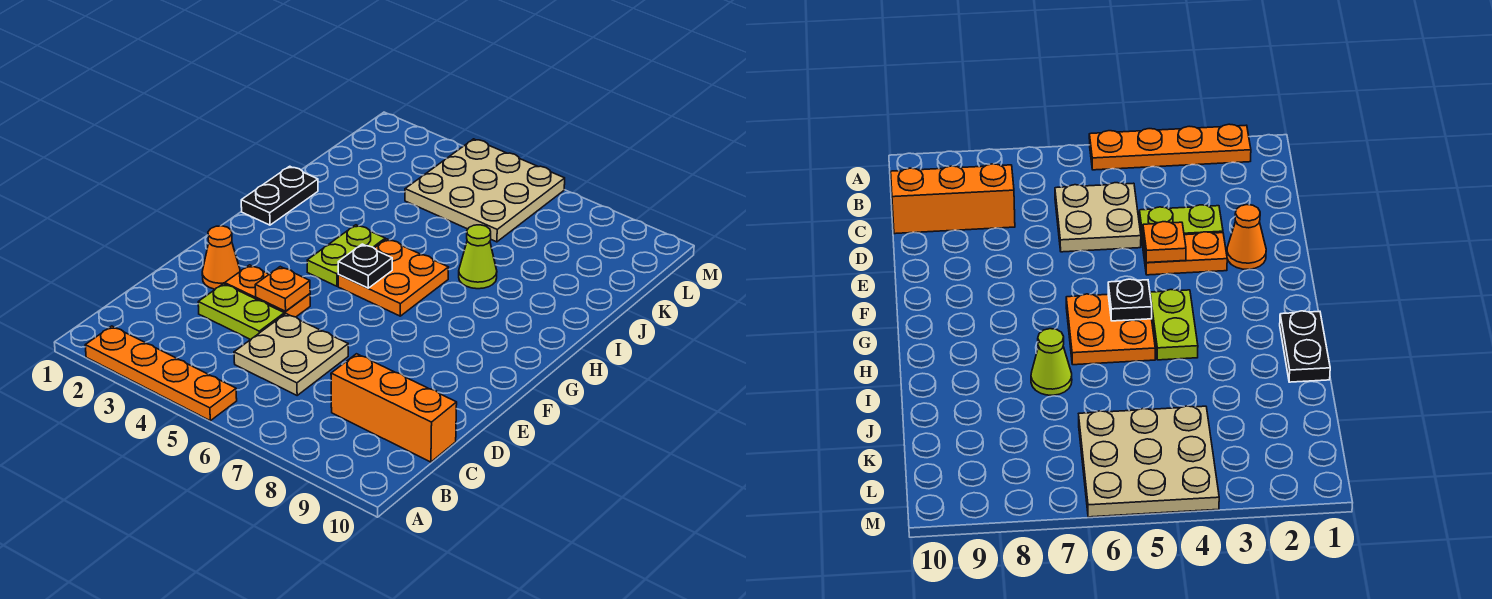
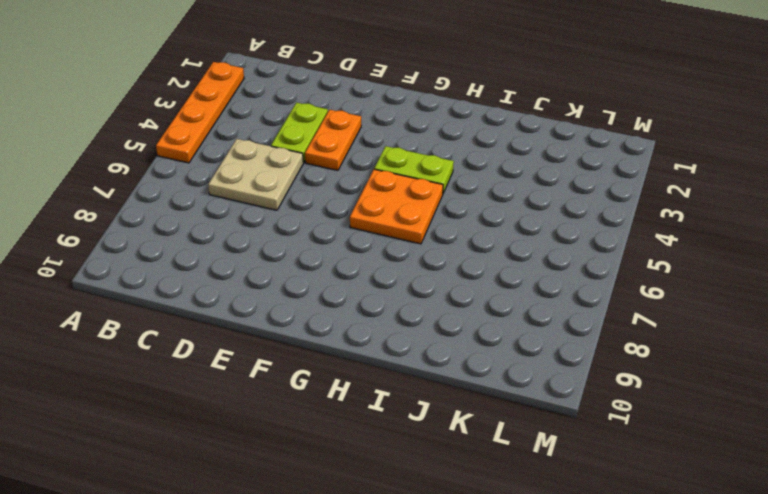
none -> orange brick C8:C10 level 1
none -> orange cone E2 level 1
none -> black plate H1:I1 level 1

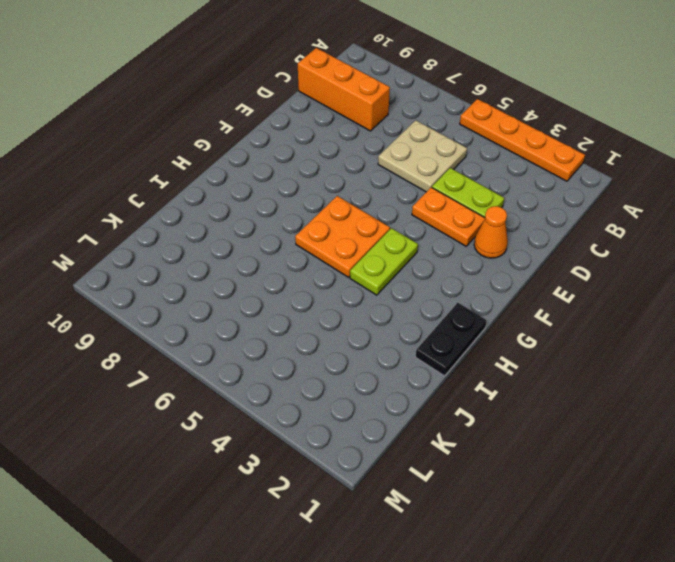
none -> lime cone I7 level 1
none -> tan plate K4:M6 level 1
none -> orange plate E4 level 2

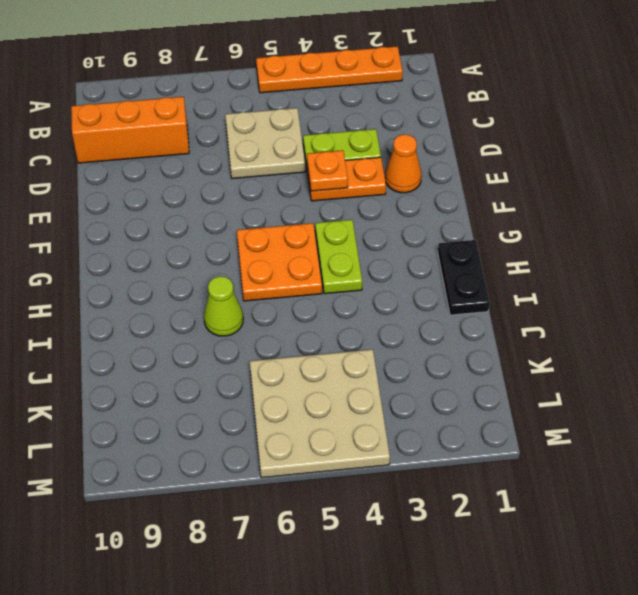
none -> black plate G5 level 2

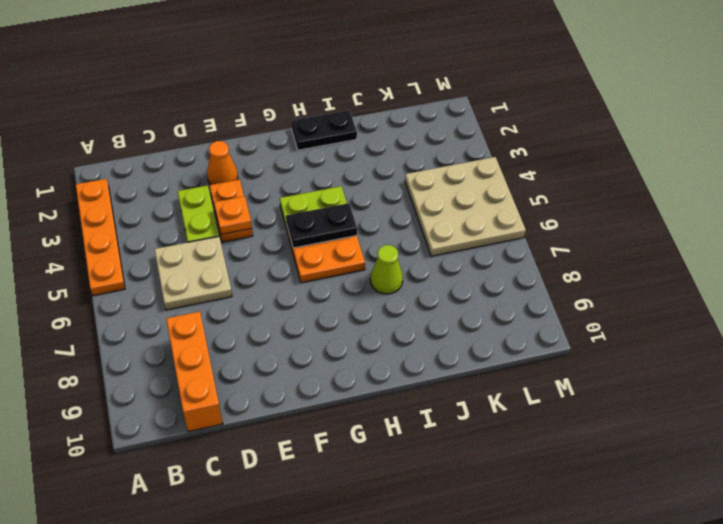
black plate G5:H5 level 2 -> black plate G5 level 2

